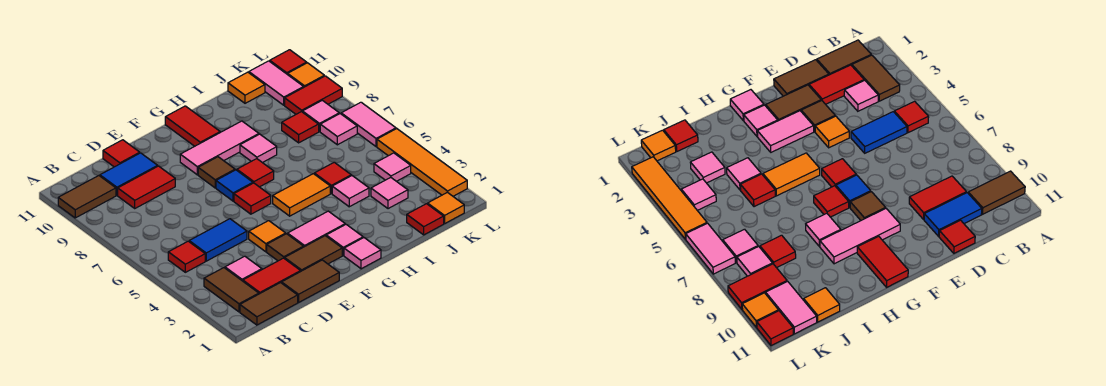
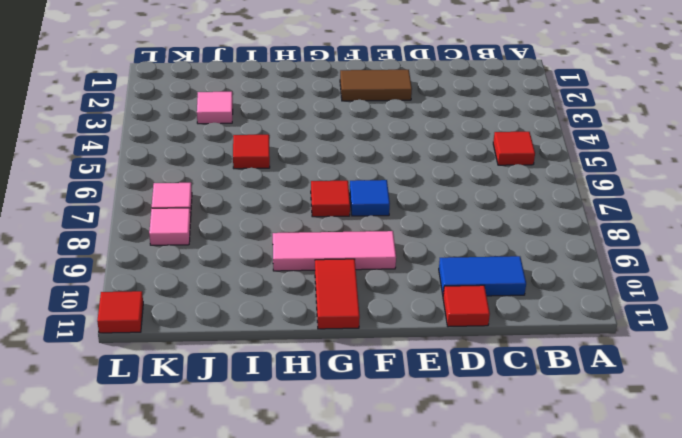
none -> brown tile A10:B10 level 1
none -> brown tile B1:C1 level 1
none -> brown tile B2:B3 level 1
none -> red tile C2:D2 level 1

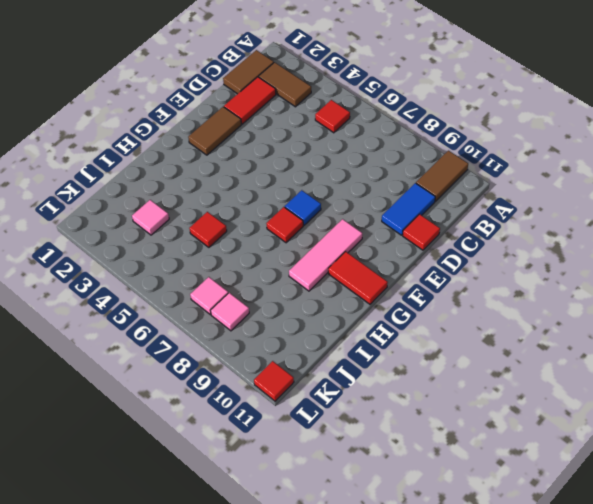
none -> pink tile C3 level 1
none -> blue tile C5:D5 level 1
none -> red tile C9:D9 level 1
none -> brown tile D1:E1 level 1

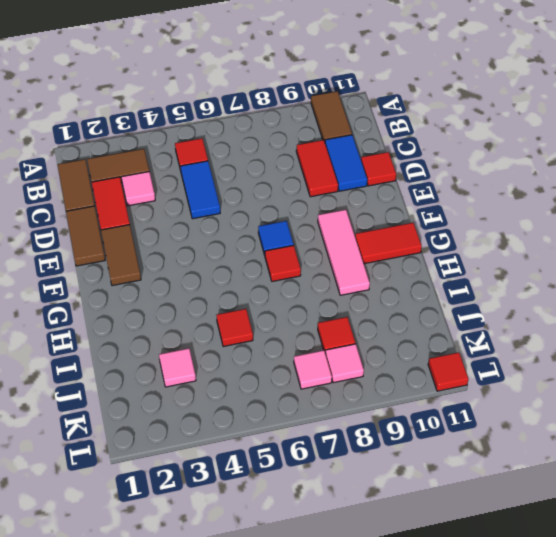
none -> brown tile E3 level 1
none -> orange tile E4 level 1
none -> pink tile F3:G3 level 1
none -> red tile F6 level 1

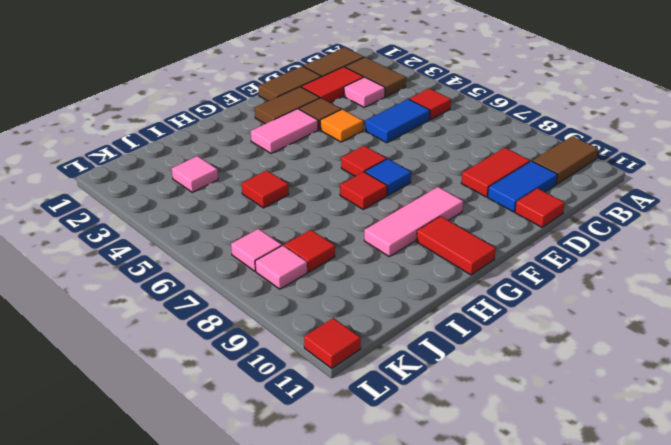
none -> brown tile F8 level 1
none -> pink tile G1 level 1
none -> pink tile G2 level 1
none -> orange tile G5:H5 level 1

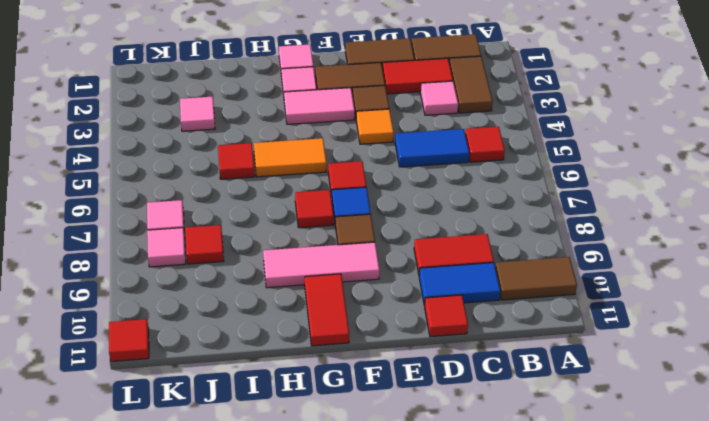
none -> pink tile H8 level 1
none -> pink tile I4 level 1
none -> red tile J1 level 1
none -> orange tile J11 level 1

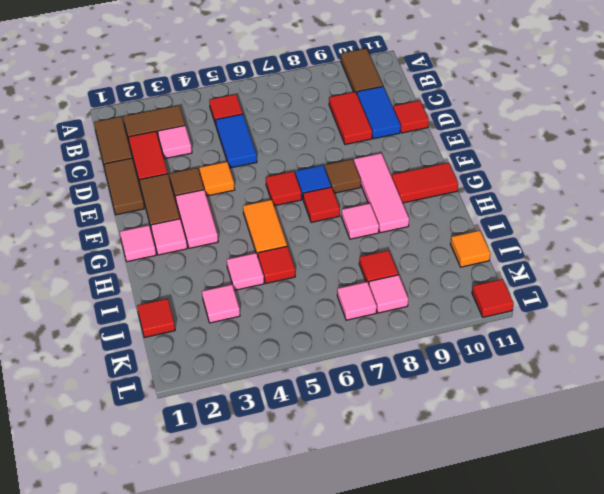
none -> orange tile K1 level 1
none -> pink tile K4 level 1
none -> red tile K9:L9 level 1
none -> pink tile K10:K11 level 1

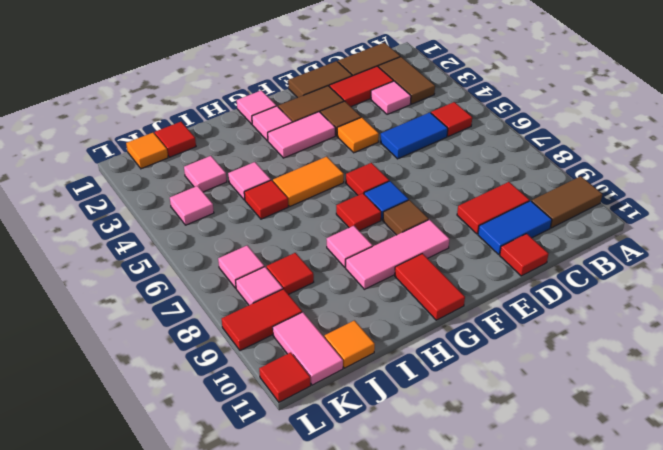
none -> orange tile L2:L5 level 1
none -> pink tile L6:L7 level 1
none -> orange tile L10 level 1

